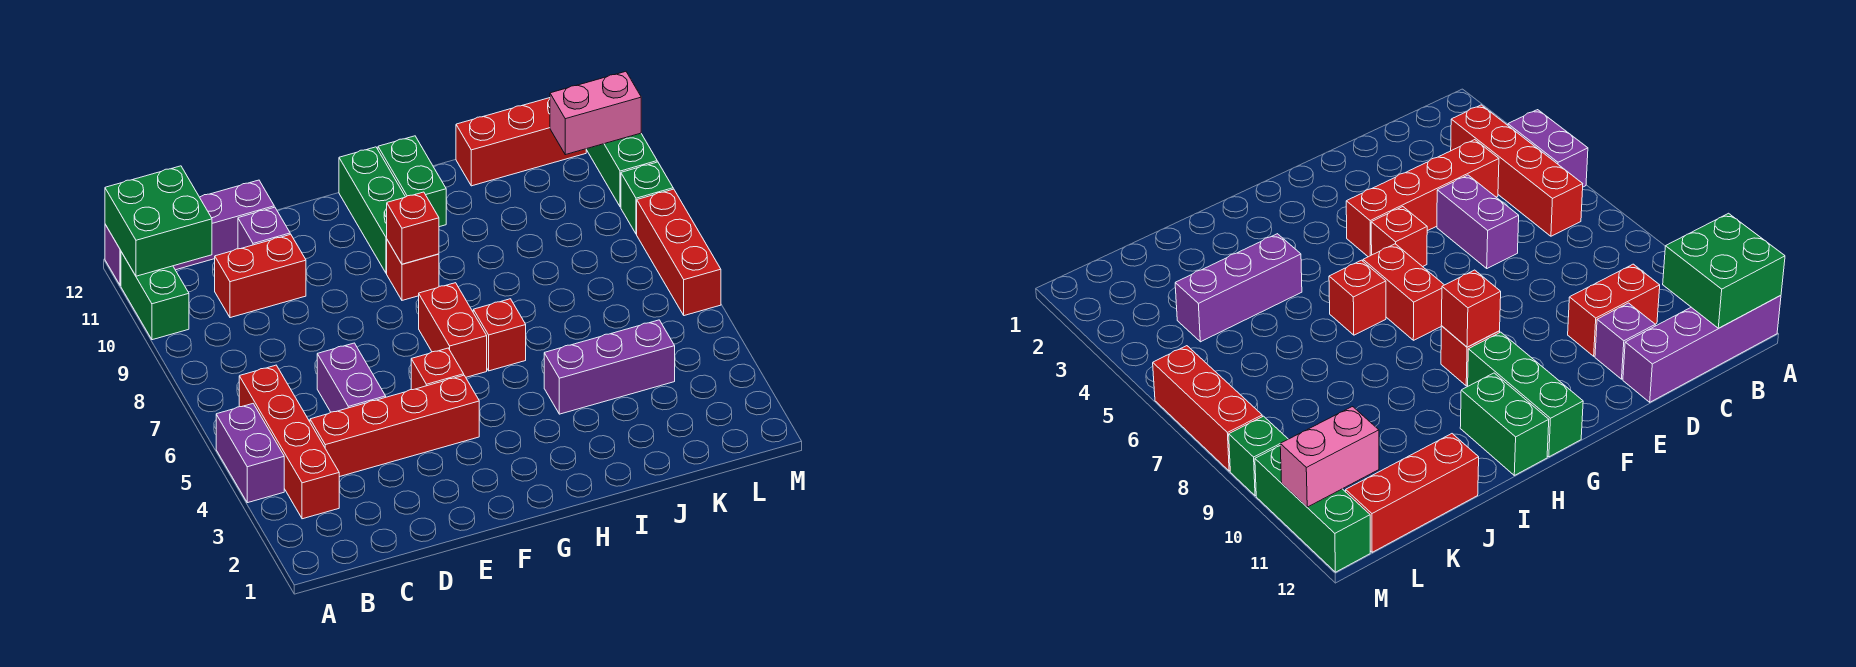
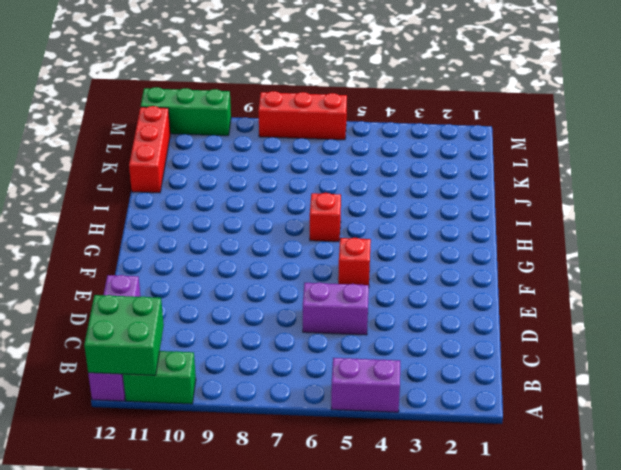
none -> red brick B3:B6 level 1
none -> red brick C4:F4 level 1
none -> red brick C10:D10 level 1

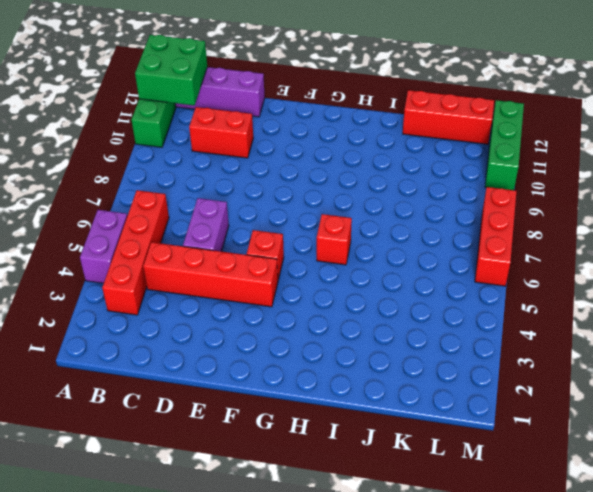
none -> purple brick D11 level 1
none -> red brick G6:G7 level 1
none -> red brick G9 level 1

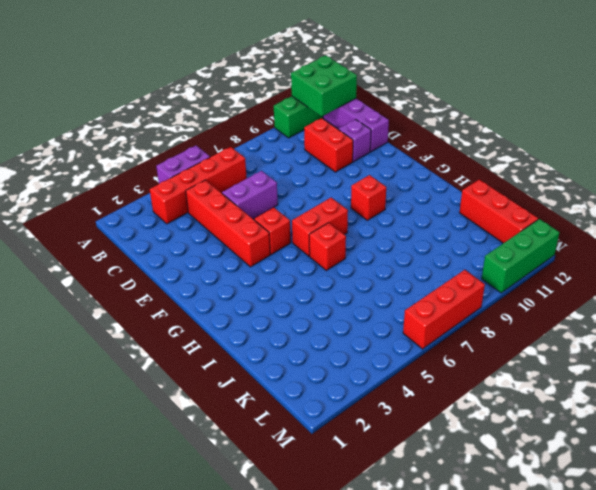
none -> green brick G10:G12 level 1
none -> green brick H11:H12 level 1
none -> purple brick I4:K4 level 1

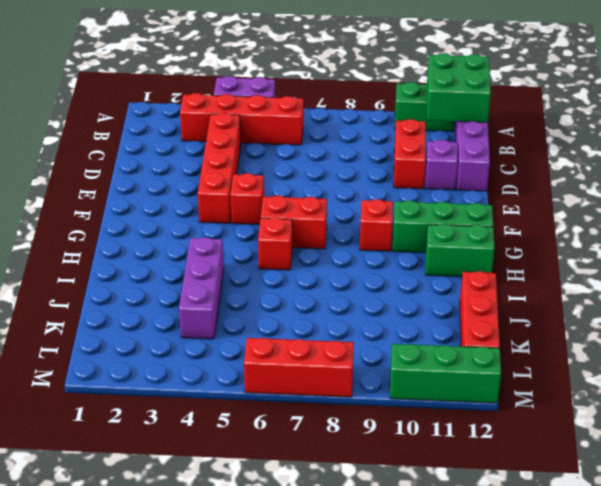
none -> purple brick D5:D6 level 1
none -> green brick M9 level 1
none -> red brick G9 level 2

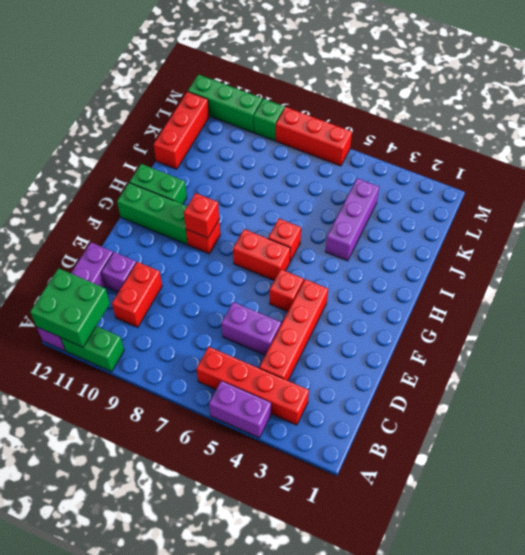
none -> pink brick L11:M11 level 2

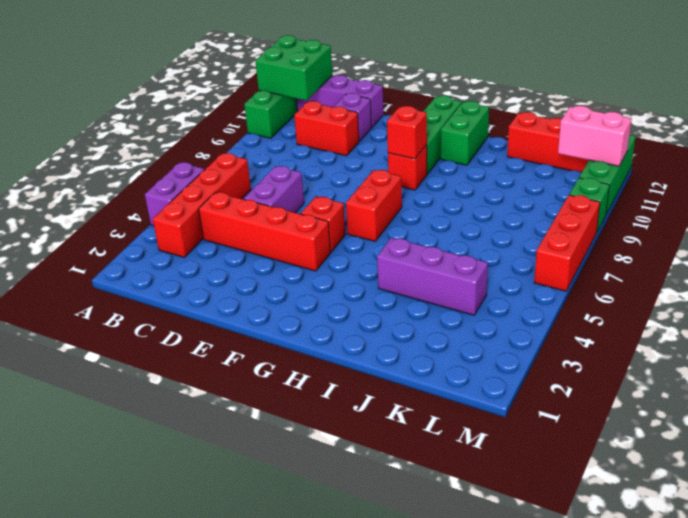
none -> red brick H6 level 1

